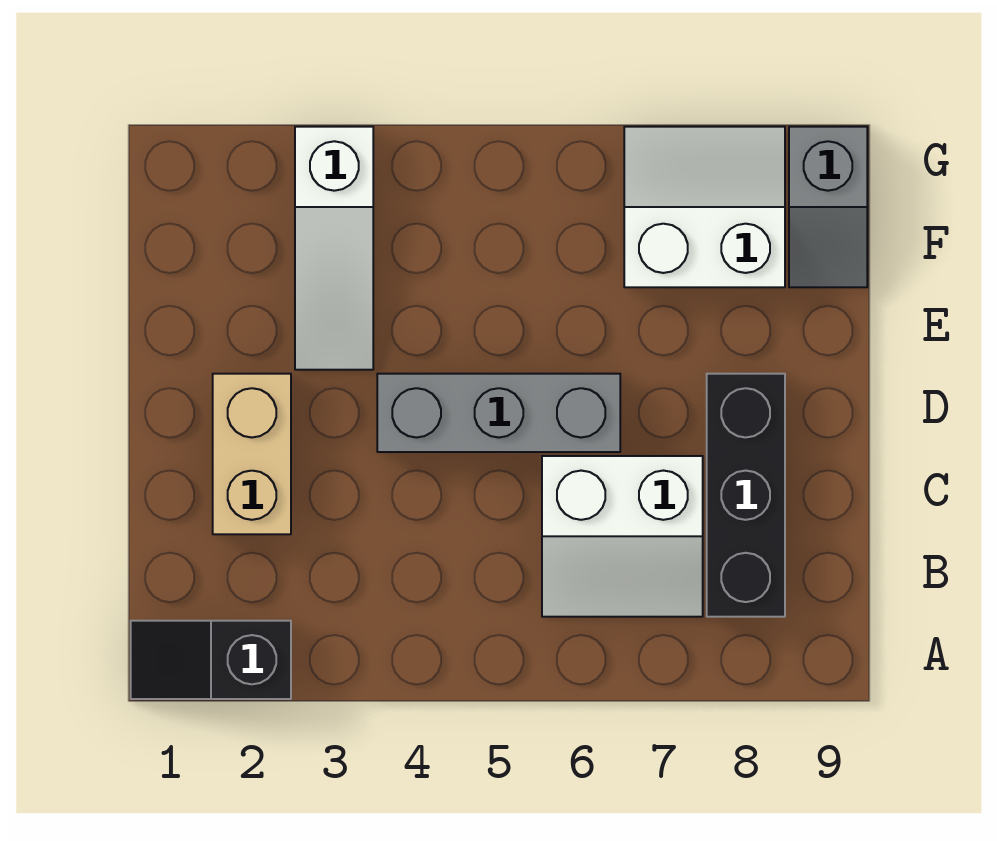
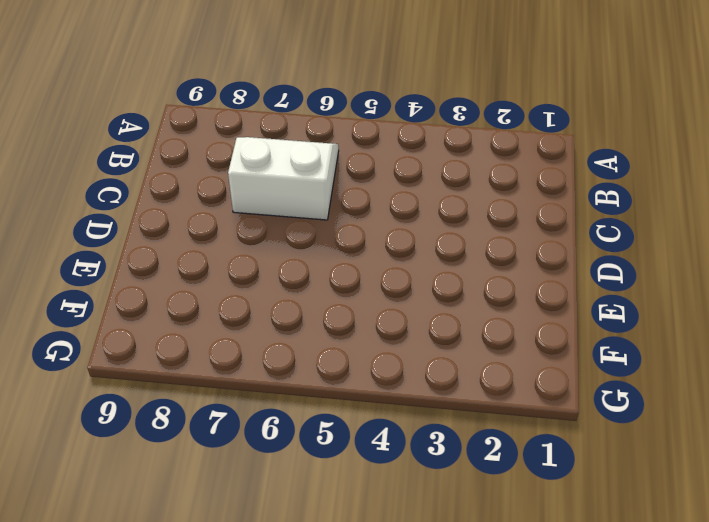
none -> black slope A1:A2 level 1 top 2
none -> black brick B8:D8 level 1

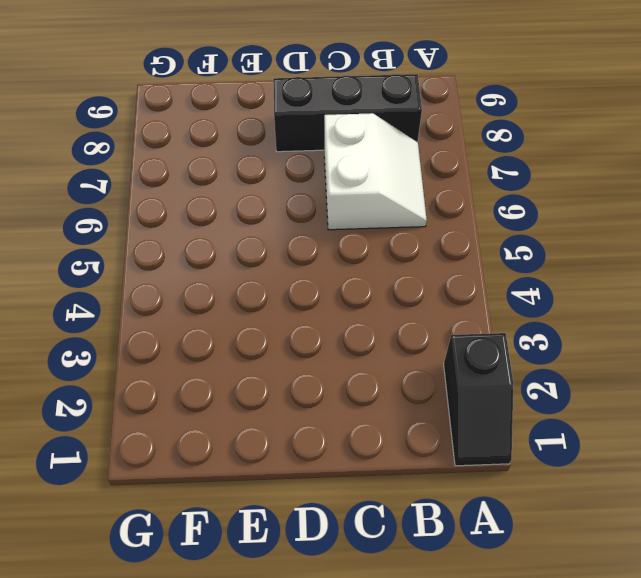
none -> tan brick C2:D2 level 1
none -> grey brick D4:D6 level 1

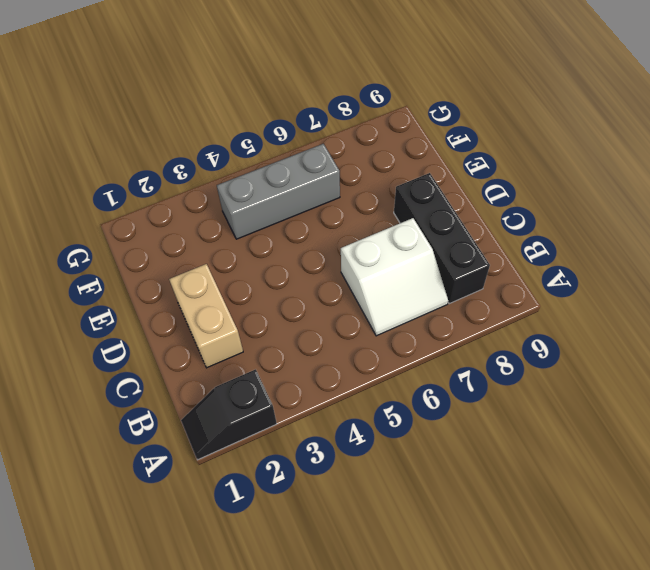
grey brick F4:F6 level 1 -> grey brick D4:D6 level 1
none -> white slope E3:G3 level 1 top G
none -> white slope F7:G8 level 1 top F

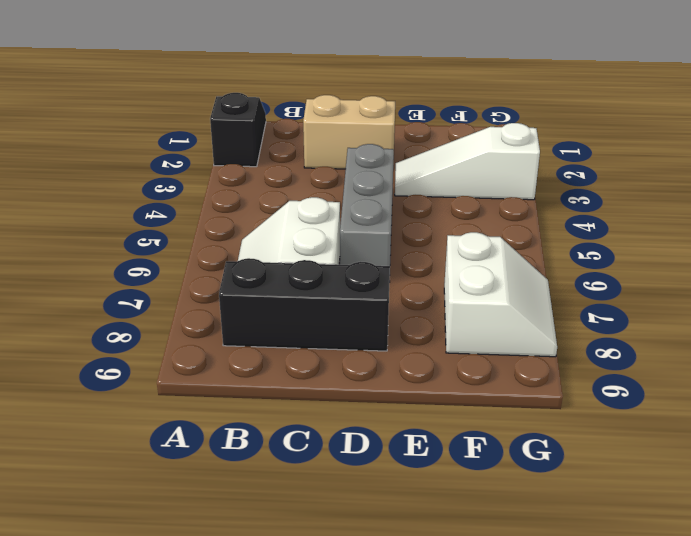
none -> grey slope F9:G9 level 1 top G

